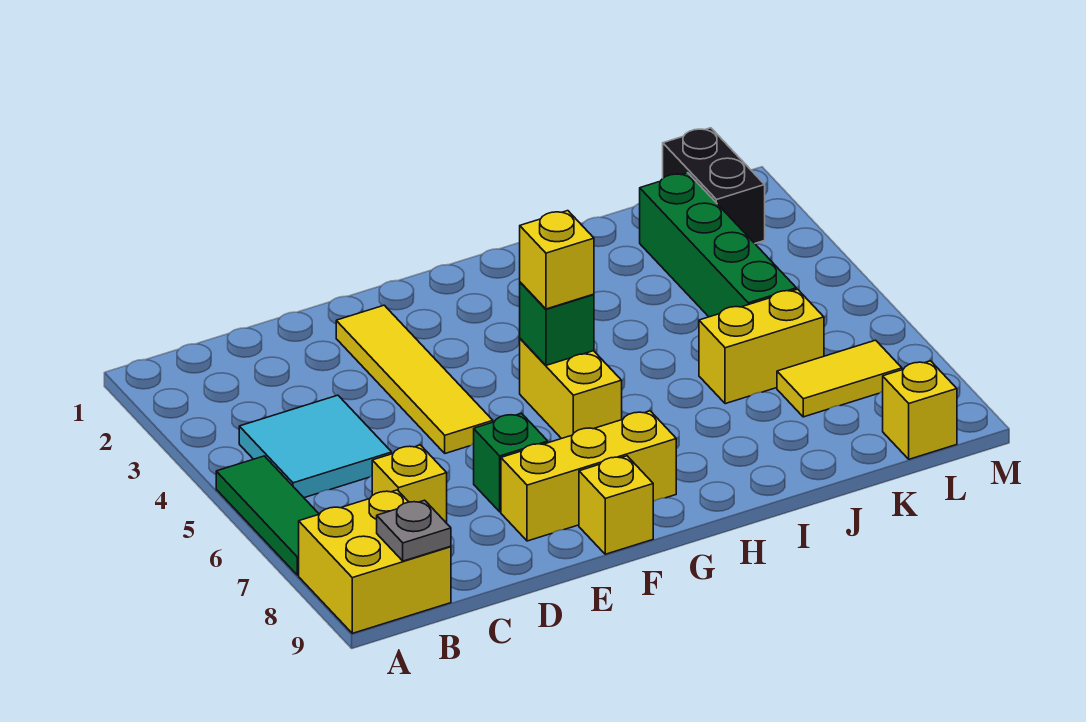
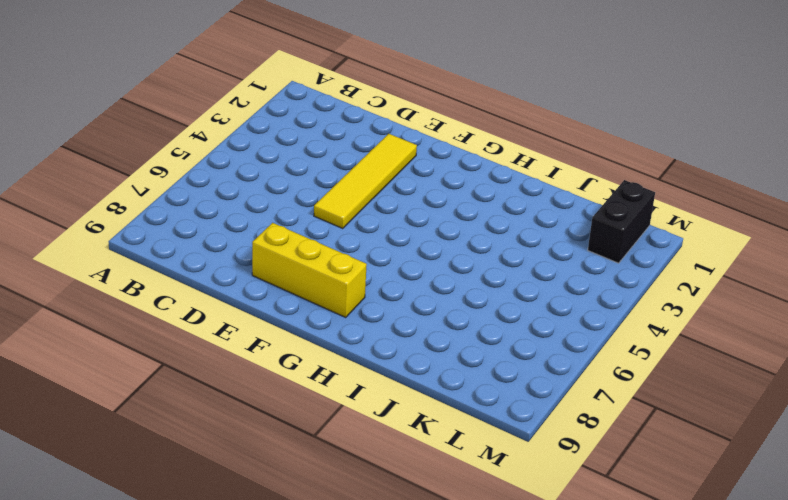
none -> green tile A5:A7 level 1
none -> yellow brick A8:B9 level 1
none -> cyan tile B4:C5 level 1

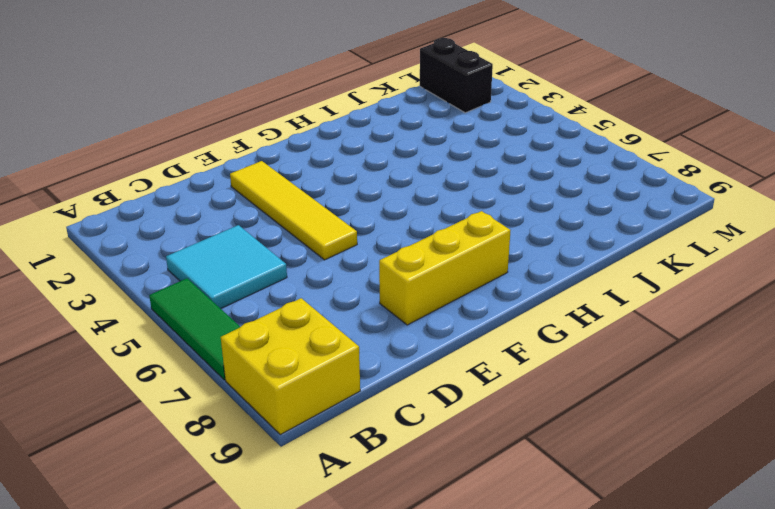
none -> yellow brick C7 level 1
none -> green brick E7 level 1
none -> yellow brick F9 level 1

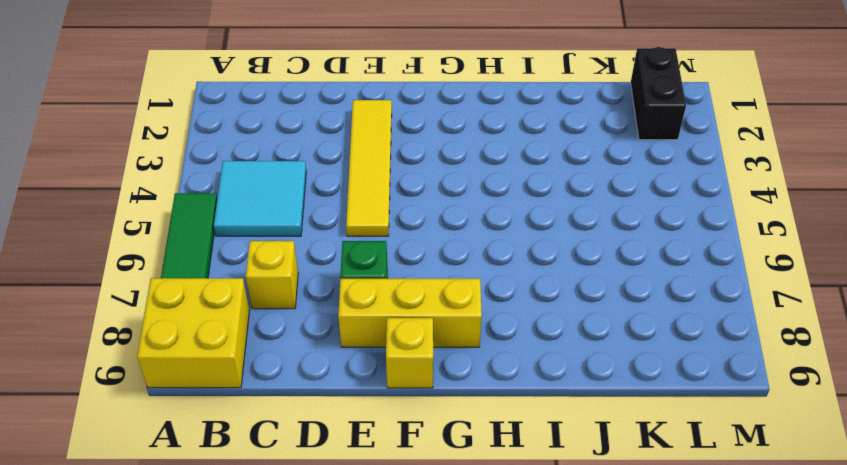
none -> yellow brick G5:G6 level 1
none -> yellow brick J6:K6 level 1
none -> green brick K2:K5 level 1

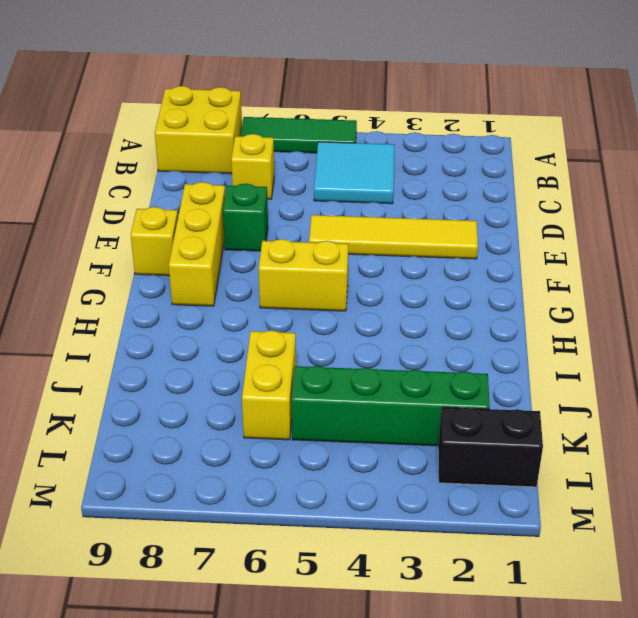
none -> yellow tile K7:L7 level 1
none -> yellow brick L9 level 1
none -> grey plate B9 level 2

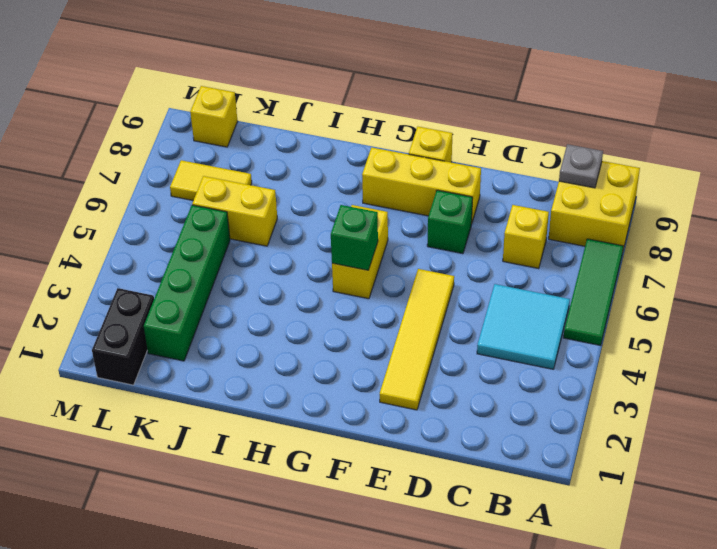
none -> yellow brick G5 level 3

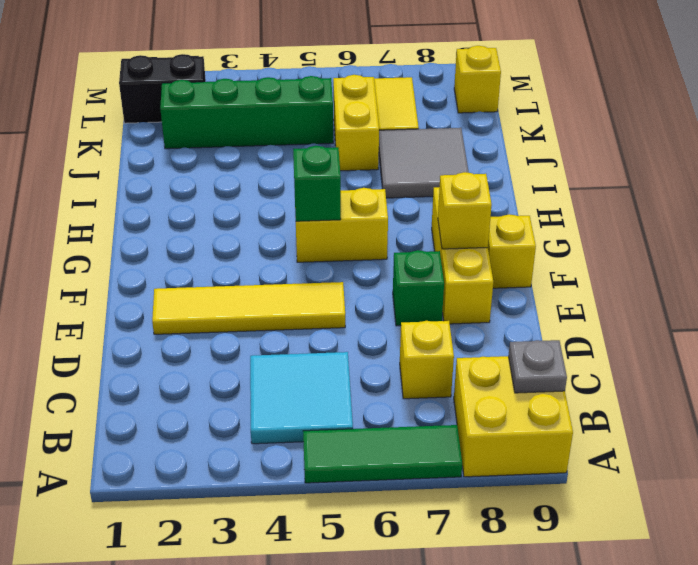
yellow brick F8 level 2 -> yellow brick G5 level 3
grey tile I7:J8 level 1 -> none

